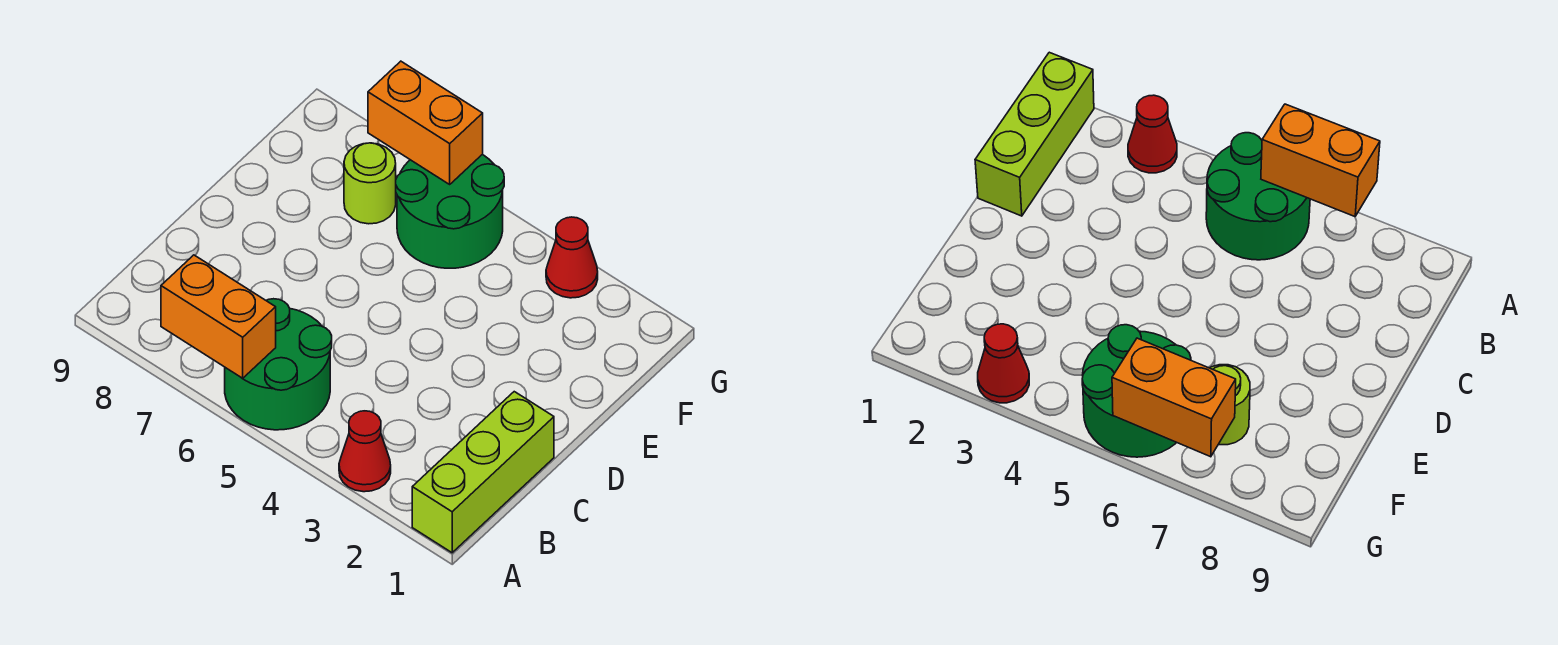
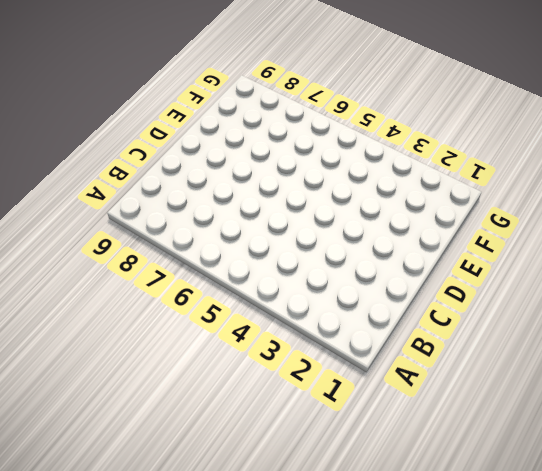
none -> lime brick A1:C1 level 1
none -> red cone A3 level 1

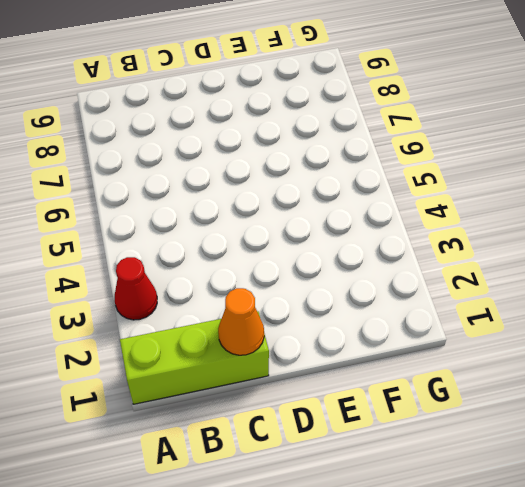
orange cone C1 level 2 -> none
none -> green round brick A5:B6 level 1
none -> green round brick F5:G6 level 1

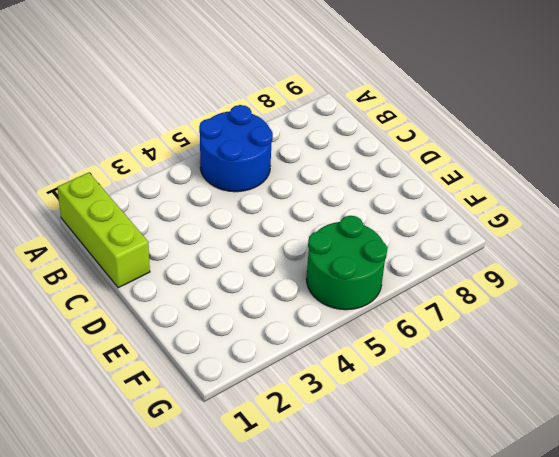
blue round brick A5:B6 level 1 -> green round brick A5:B6 level 1
none -> red cone A3 level 1
none -> lime round brick F7 level 1

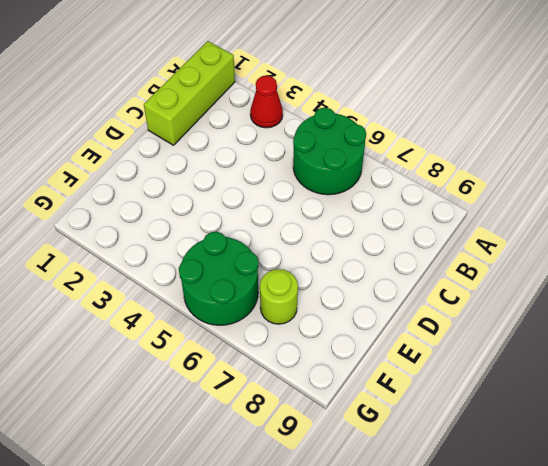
none -> red cone G3 level 1
none -> orange brick A6:A7 level 2

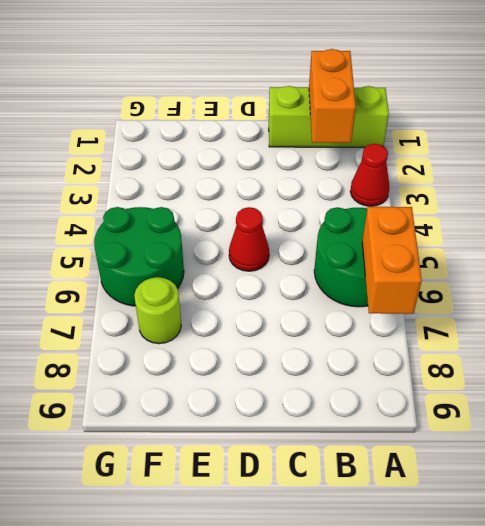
orange brick B1:B2 level 2 -> orange brick G6:G7 level 2
red cone D5 level 1 -> red cone G3 level 1

